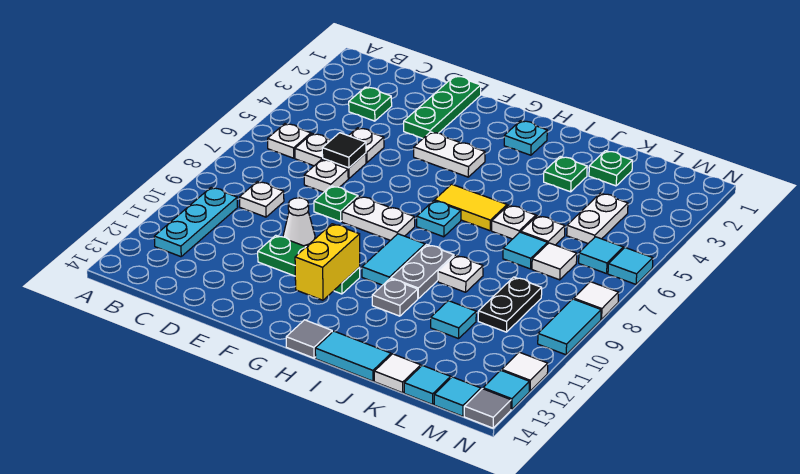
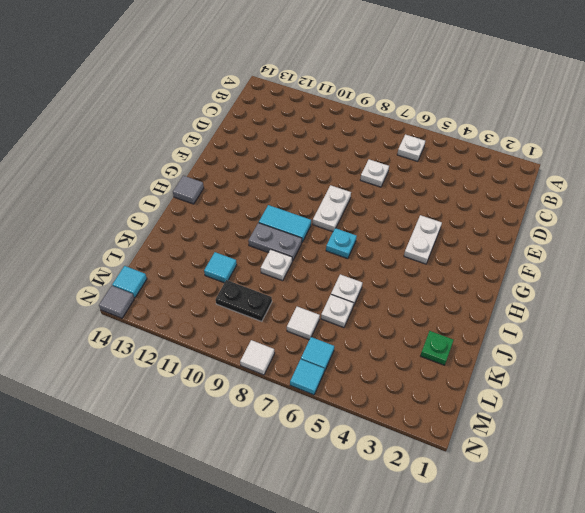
none -> cyan plate B10:B12 level 1
none -> green plate C3 level 1
none -> white plate C6:D6 level 1
none -> white plate C9 level 1

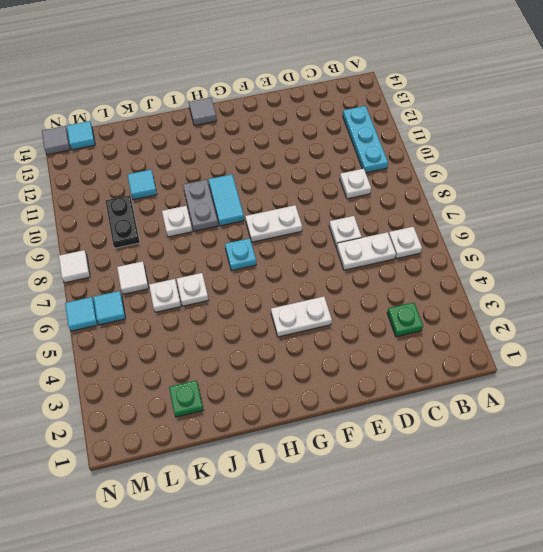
none -> white plate D5 level 1
none -> green plate E1:E3 level 1
none -> green plate E8 level 1
none -> white cone E10 level 1

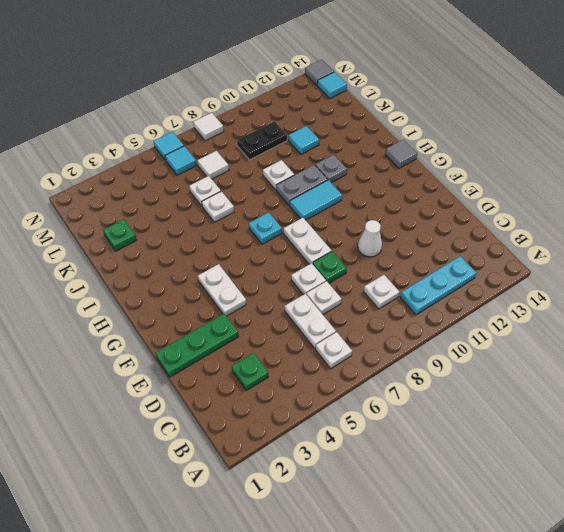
white plate E7 level 1 -> white plate D5 level 1
none -> green plate E11:G11 level 1
none -> cyan plate H2 level 1
none -> yellow tile H6:I6 level 1
none -> cyan tile I14:J14 level 1

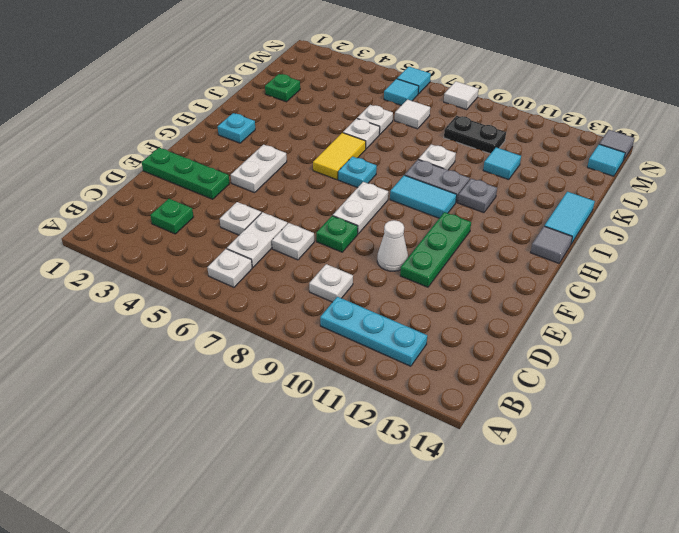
none -> green plate J3 level 1
none -> cyan tile K7 level 1
none -> white tile K14 level 1
none -> white plate L4:L5 level 1

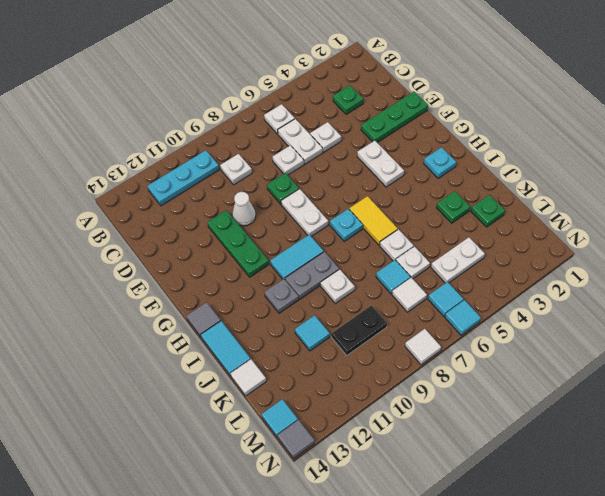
none -> cyan tile L14 level 1
none -> cyan tile N9:N10 level 1
none -> white tile N12 level 1
none -> cyan tile N13 level 1

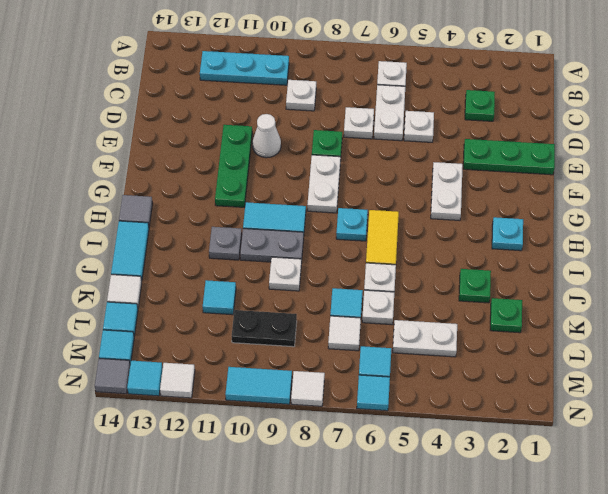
none -> black tile D6 level 2
none -> yellow brick G11:G12 level 2

